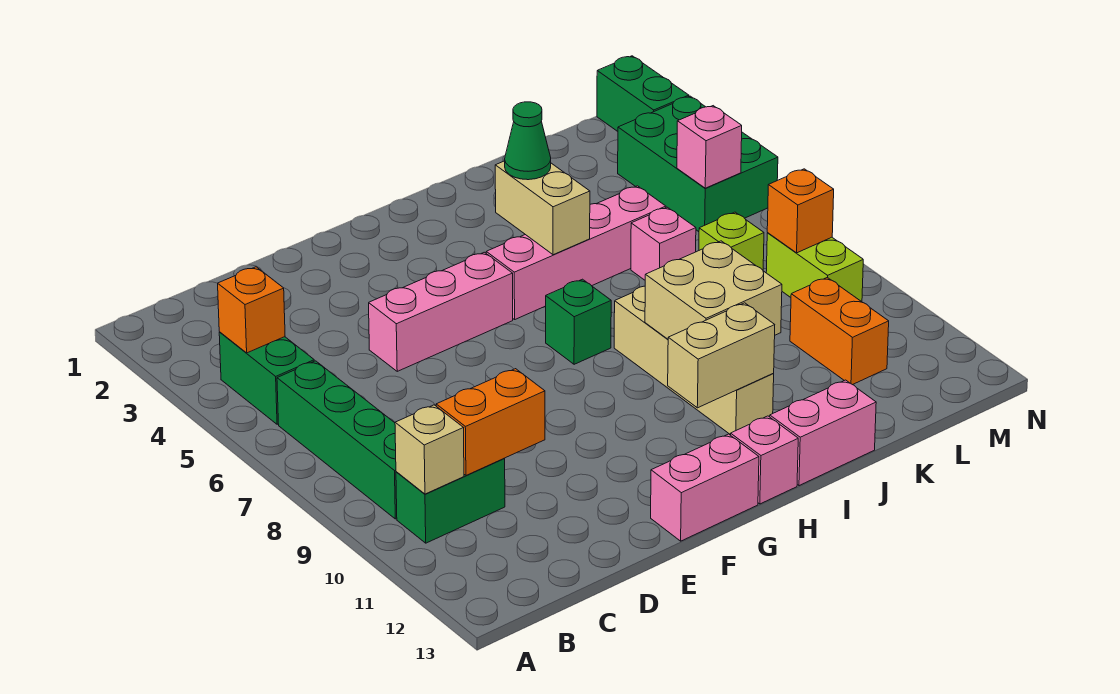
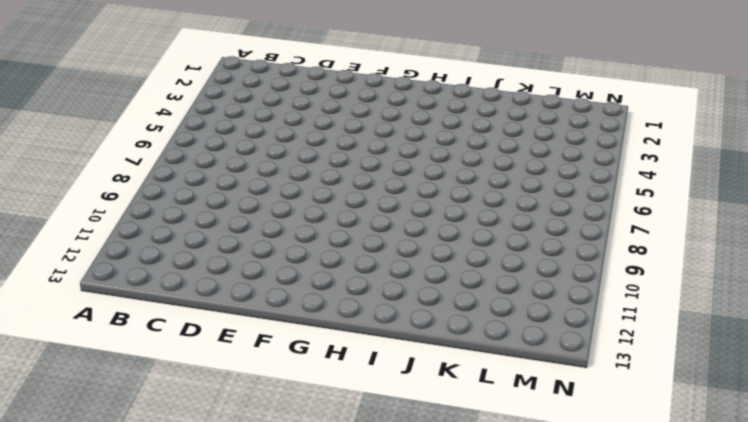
none -> green brick B4:B5 level 1
none -> green brick B6:B9 level 1
none -> green brick B10:C10 level 1

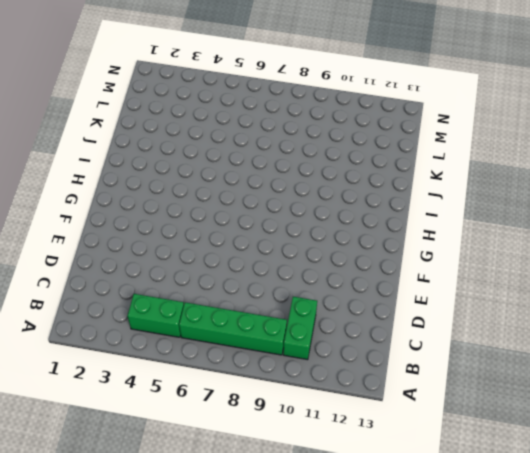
none -> pink brick E5:G5 level 1
none -> pink brick F13:G13 level 1
none -> pink brick H5:K5 level 1

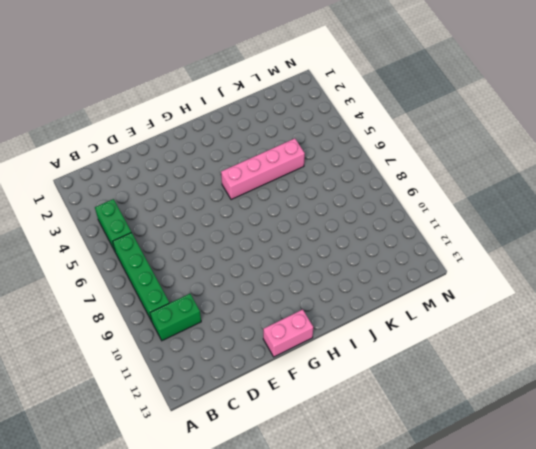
none -> pink brick E5:G5 level 1
none -> green brick H7 level 1
none -> pink brick H13 level 1

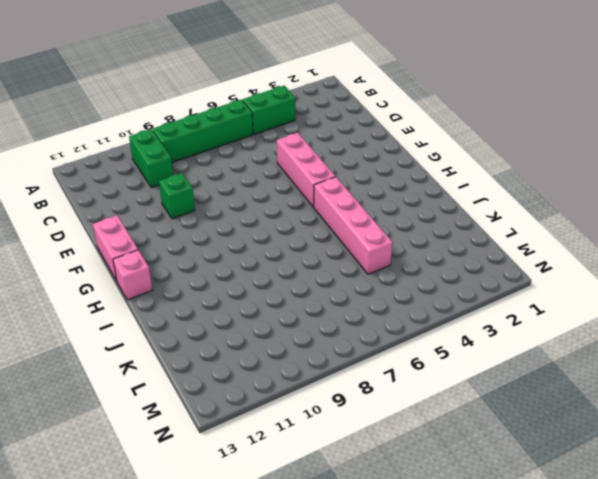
green brick E10 level 1 -> green brick H7 level 1
none -> tan brick I8:I11 level 1
none -> pink brick I13:J13 level 1
none -> pink brick K6 level 1

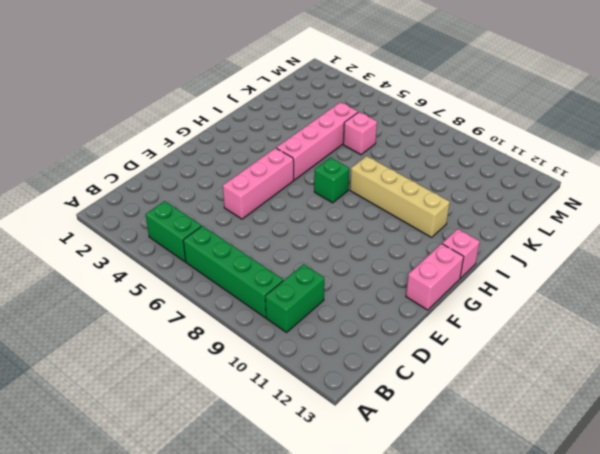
none -> pink brick I13:J13 level 1
none -> lime brick L7 level 1
none -> orange brick L10:L11 level 1

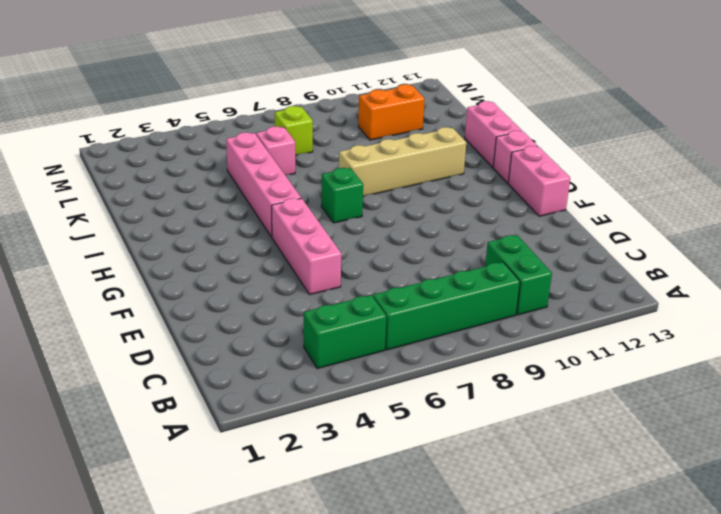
none -> green brick M3:N5 level 1
none -> lime brick M8:M9 level 1
none -> green brick N1:N2 level 1

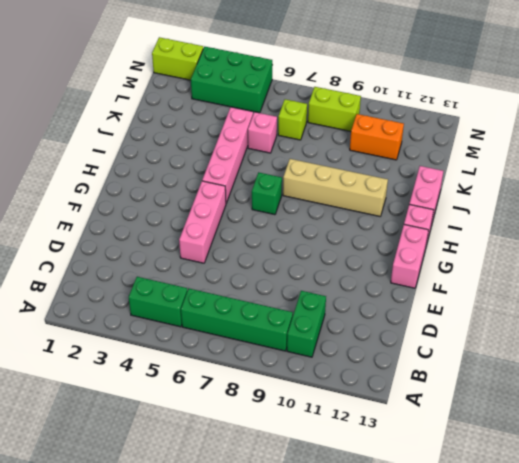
lime brick N1:N2 level 1 -> green brick N1:N2 level 1
none -> orange brick B4 level 2
none -> tan brick B10 level 2
none -> orange brick C10:D10 level 2

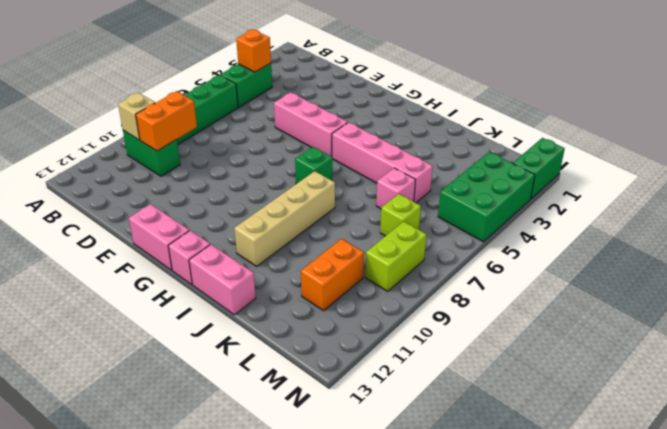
orange brick C9:C10 level 2 -> orange brick C10:D10 level 2
none -> tan brick H11:I11 level 2
none -> tan brick I4:I5 level 2
none -> tan brick I9:J10 level 2

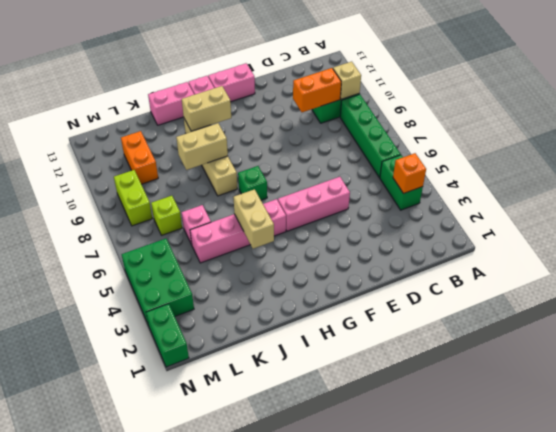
tan brick I9:J9 level 2 -> tan brick I9:J10 level 2
none -> pink brick M5 level 2
none -> orange brick M8 level 2
none -> green cone I4 level 3

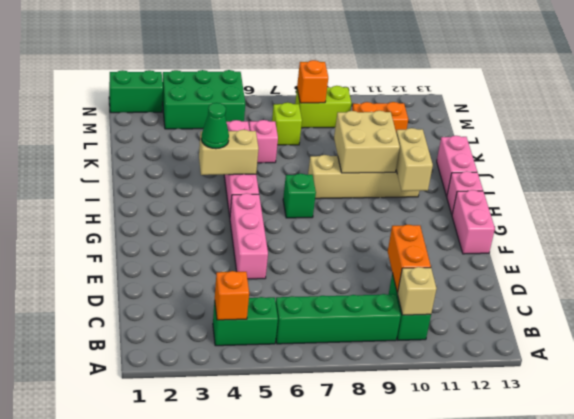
none -> pink brick M5 level 2

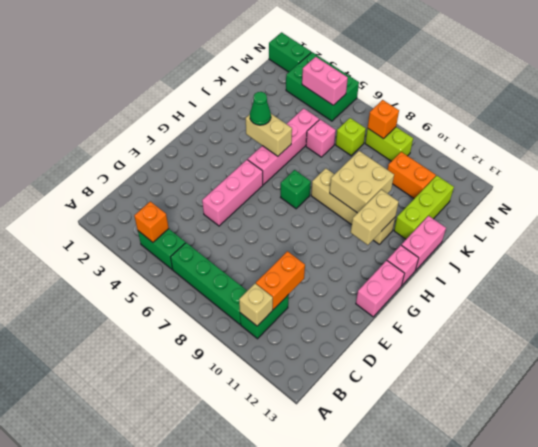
lime brick J12:L12 level 1 -> none
pink brick M4:M5 level 2 -> pink brick M5 level 2

